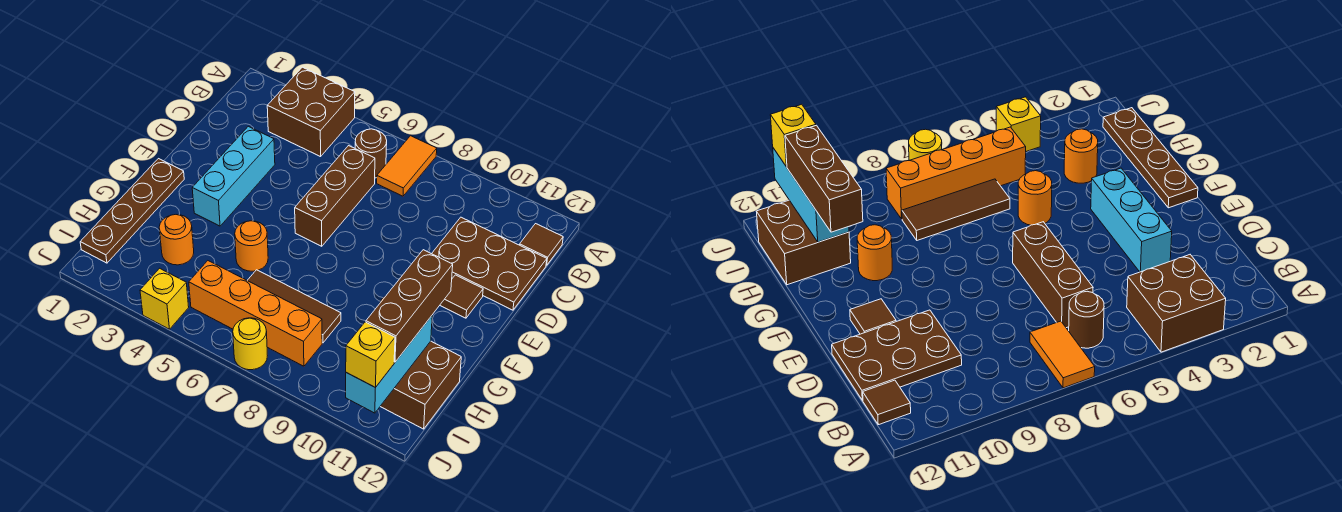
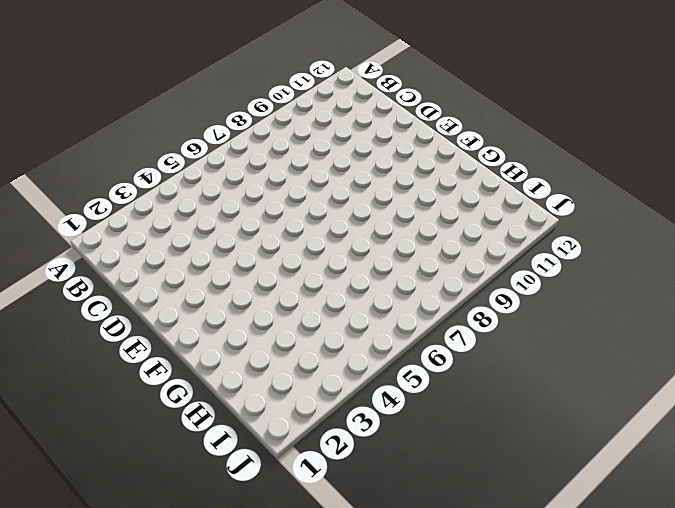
none -> brown brick A3:B4 level 1
none -> orange tile A7:B7 level 1
none -> brown round brick B6 level 1

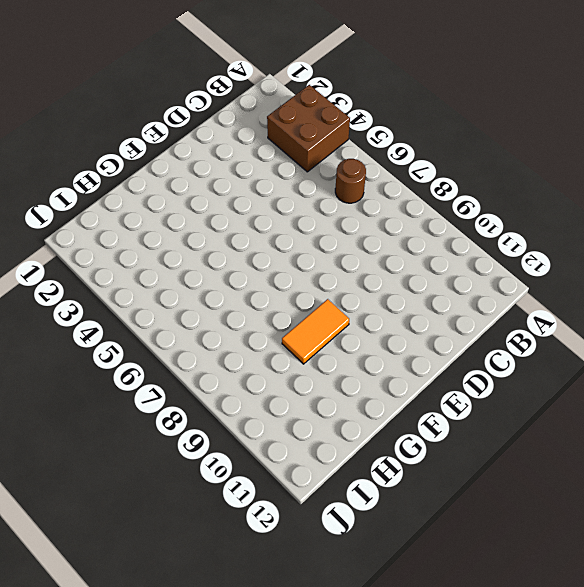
orange tile F9:G9 level 1 -> orange tile A7:B7 level 1
none -> brown tile B12 level 1
none -> brown brick C6:E6 level 1
none -> brown plate C10:D12 level 1

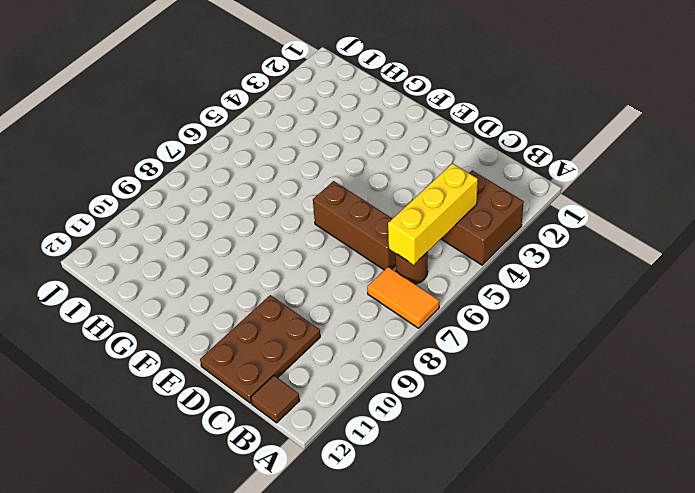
yellow brick B4:B6 level 2 -> none
none -> cyan brick D3:F3 level 1
none -> brown tile E11 level 1
none -> brown plate F1:I1 level 1

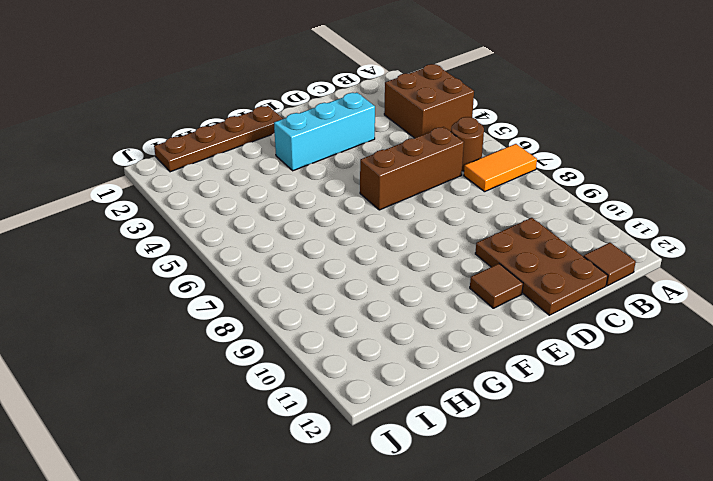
none -> orange round brick G5 level 1
none -> orange round brick G10 level 1
none -> orange round brick H3 level 1

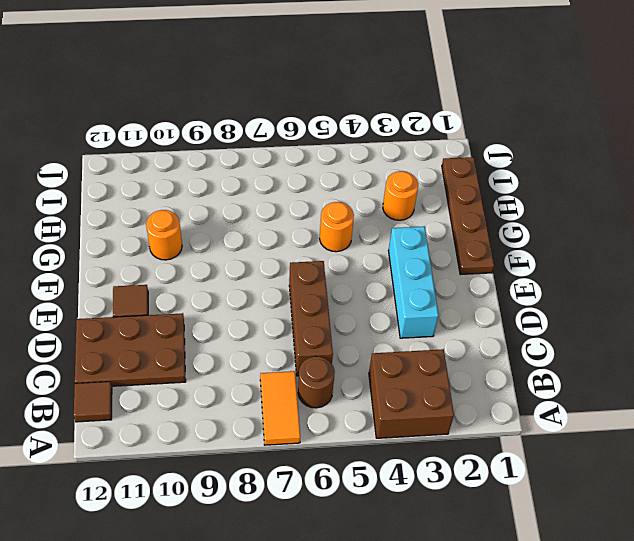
none -> brown tile H6:H8 level 1
none -> brown brick H11:I12 level 1
none -> orange brick I5:I8 level 1

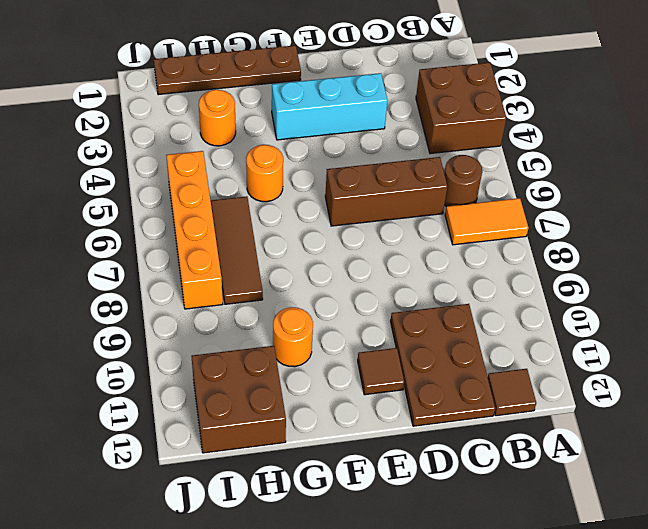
none -> yellow brick J4 level 1
none -> yellow round brick J7 level 1
none -> cyan brick H11:J11 level 2

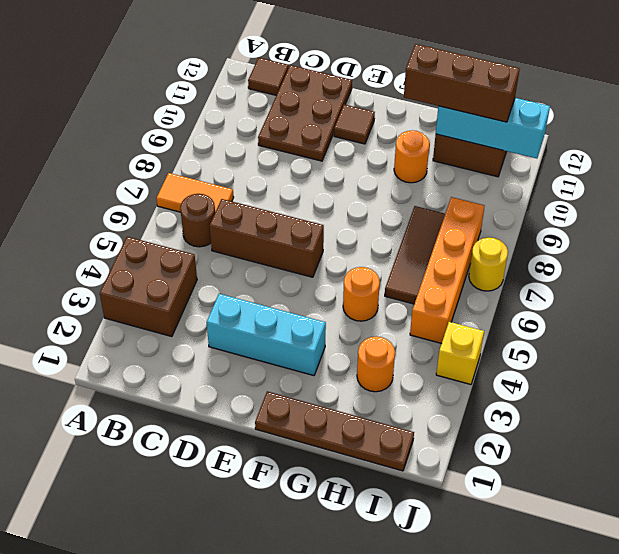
none -> yellow brick J11 level 3

